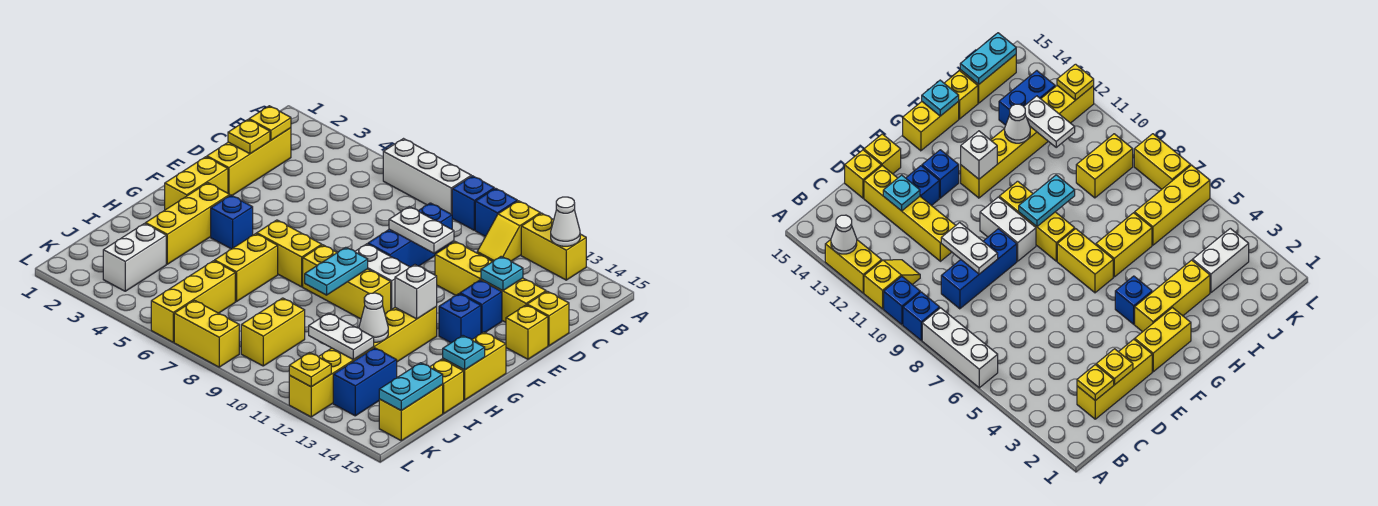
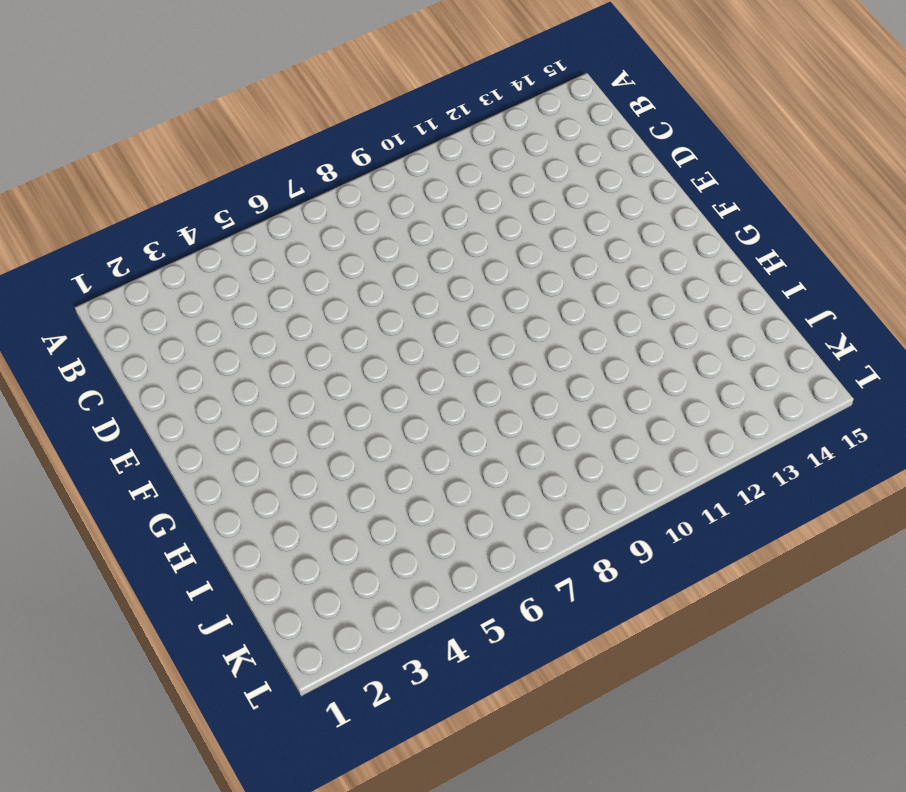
none -> white brick A6:A8 level 1
none -> blue brick A9 level 1
none -> blue brick A10 level 1
none -> yellow slope A11:B11 level 1 top A

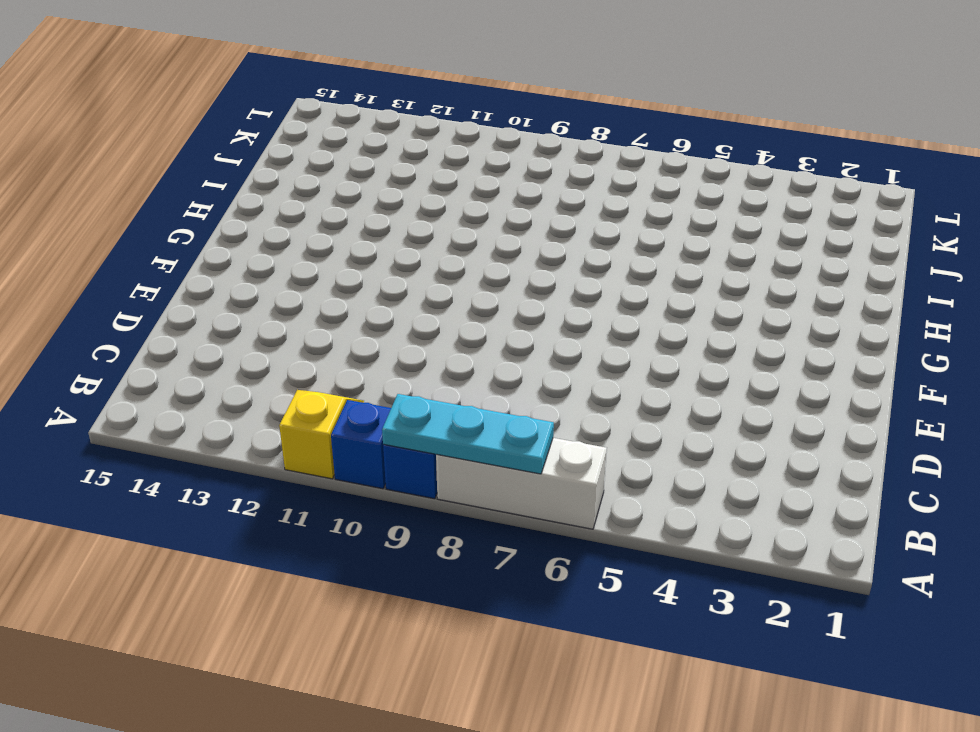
cyan plate A7:A9 level 2 -> none
none -> yellow brick A12:A13 level 1
none -> yellow brick C2:E2 level 1
none -> blue brick C9:E9 level 1
none -> yellow brick D11:D14 level 1

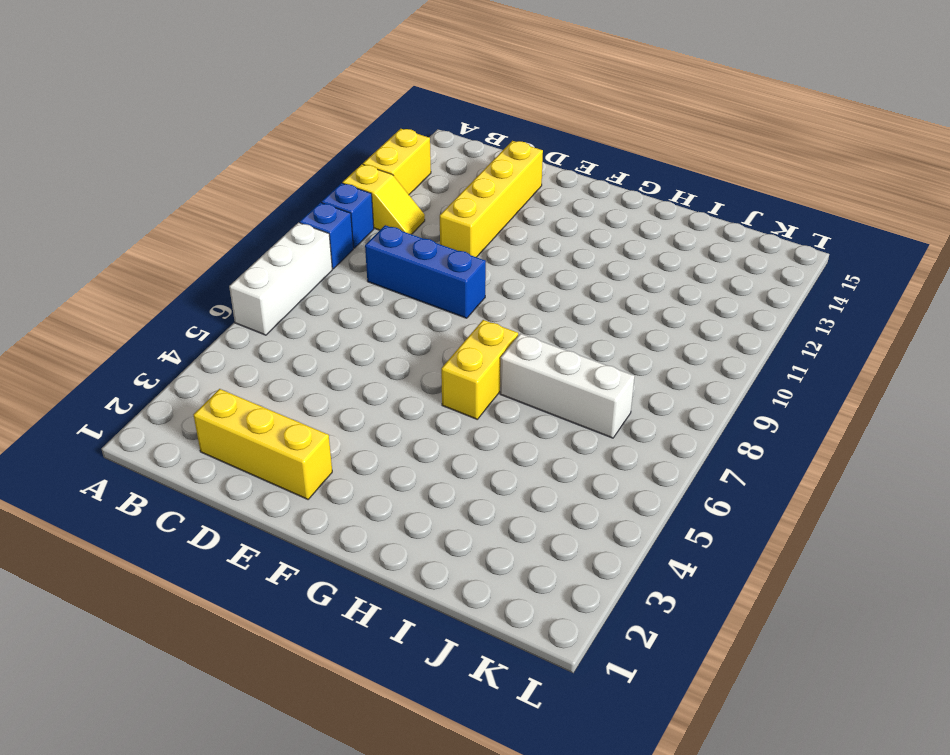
white brick H7:J7 level 1 -> none
none -> yellow brick D15 level 1
none -> blue brick E13 level 1
none -> yellow brick E15 level 1
none -> yellow brick F2:G2 level 1

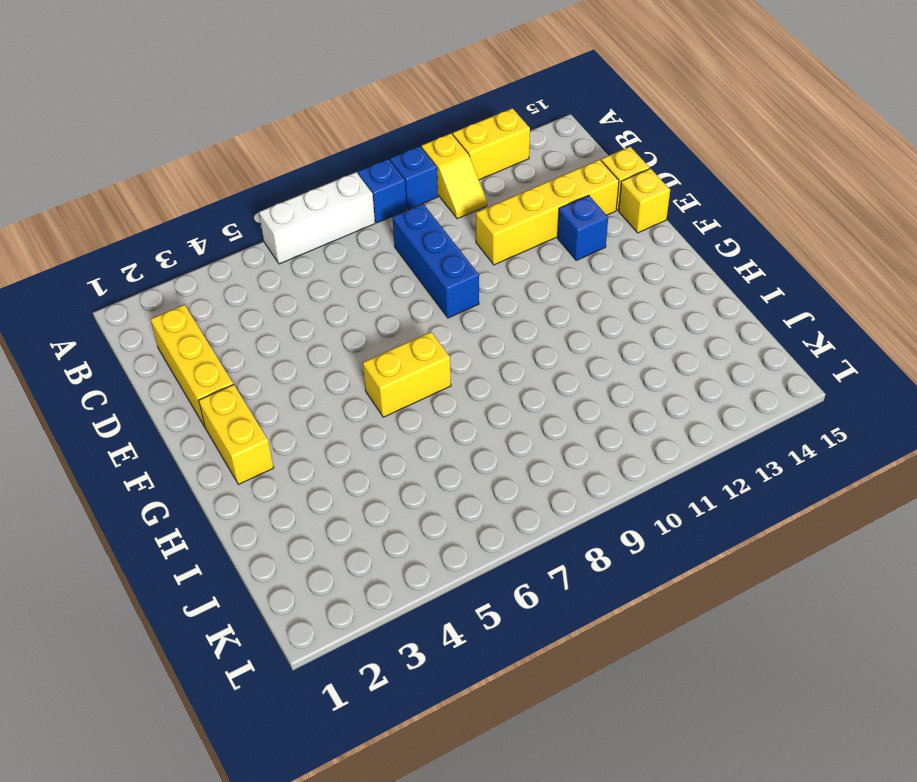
none -> white brick F9:F10 level 1
none -> blue brick F13 level 1
none -> yellow brick G3:I3 level 1
none -> blue brick G4 level 1

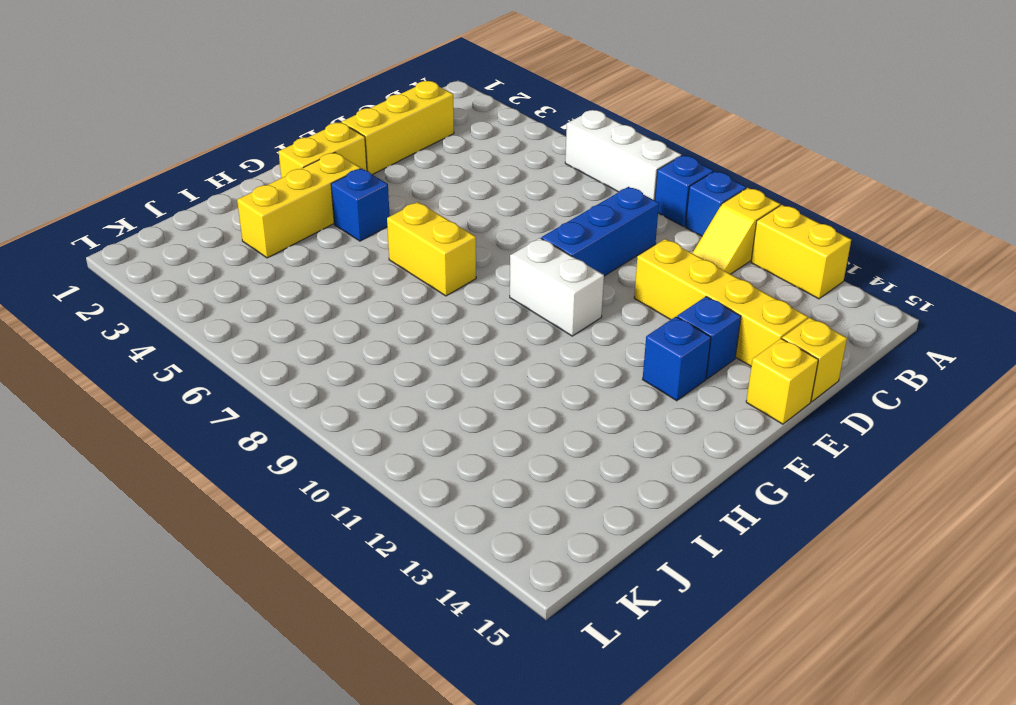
none -> yellow brick G8:G10 level 1
none -> yellow brick G12:L12 level 1
none -> yellow brick G15:H15 level 1
none -> yellow brick H6:I6 level 1

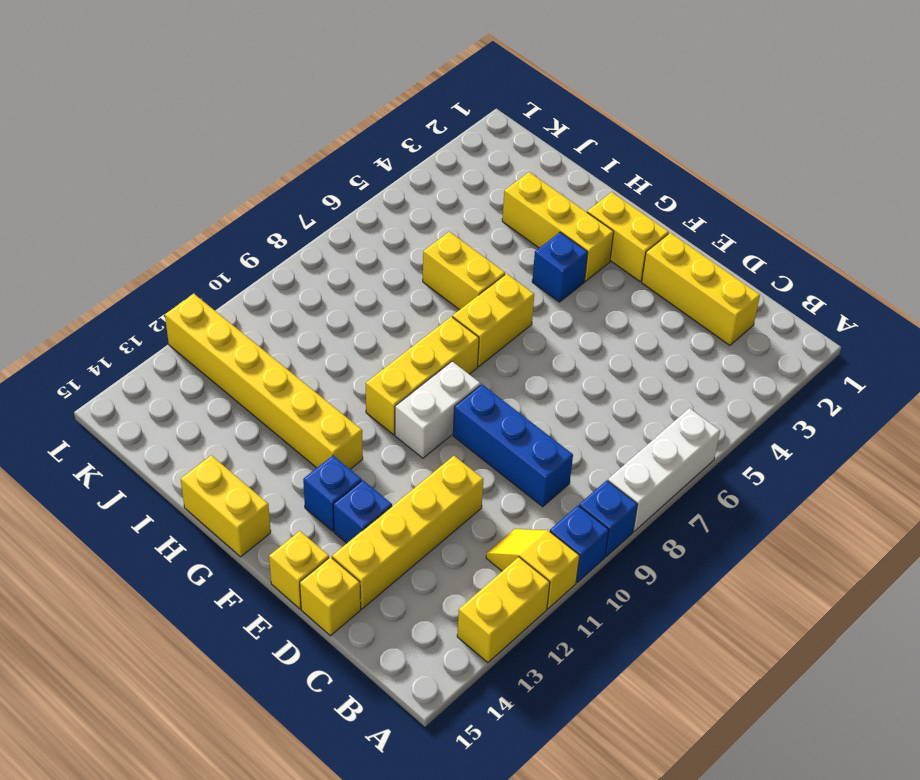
none -> yellow brick I15 level 1
none -> white brick J3:K3 level 1
none -> yellow brick J6:L6 level 1
none -> yellow brick J9:K9 level 1

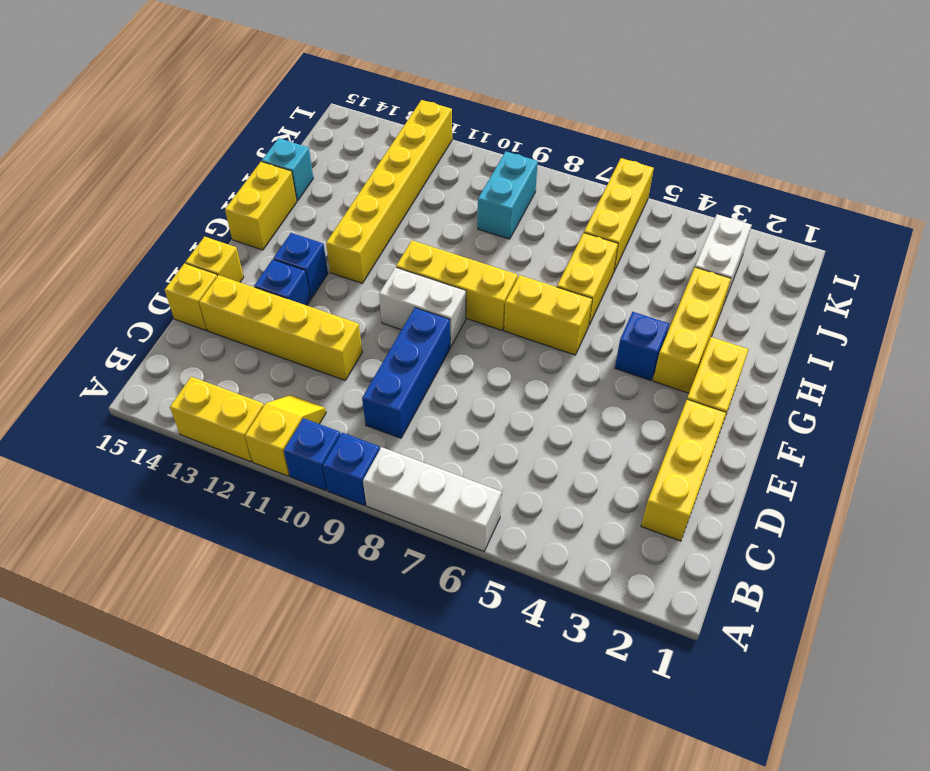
cyan brick I15 level 1 -> yellow brick I15 level 1
cyan brick J9:K9 level 1 -> yellow brick J9:K9 level 1
none -> blue brick J13:K13 level 1
none -> yellow brick J15:K15 level 1
none -> yellow brick L7:L8 level 1
none -> white cone A13 level 2

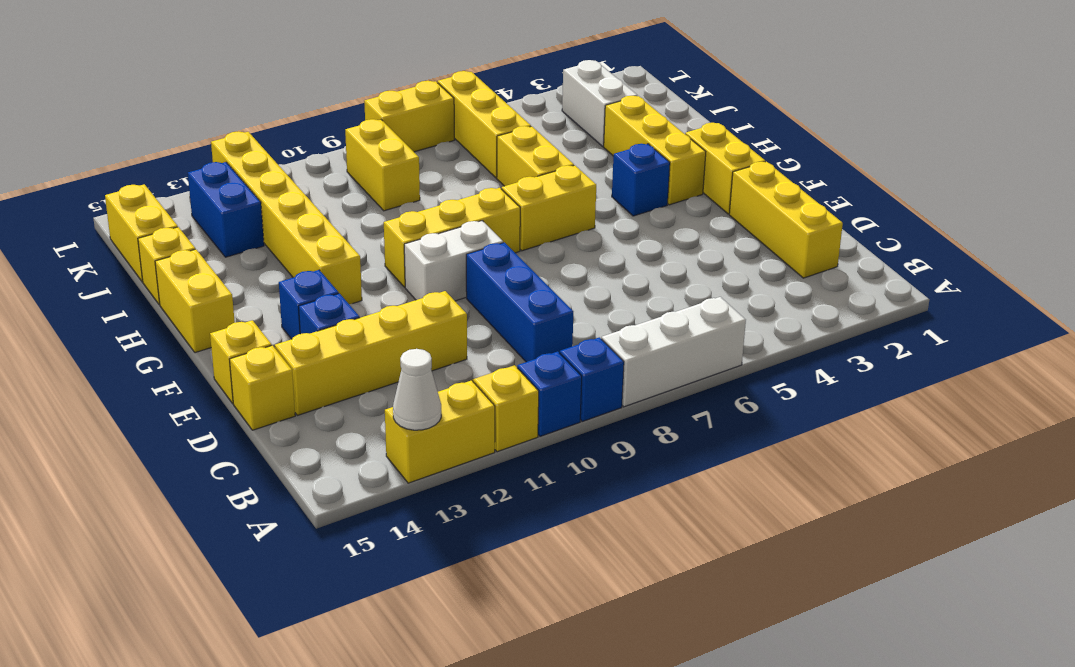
none -> yellow plate C2 level 2
none -> yellow plate D2 level 2
none -> white plate D9:D10 level 2
none -> cyan plate D13 level 2

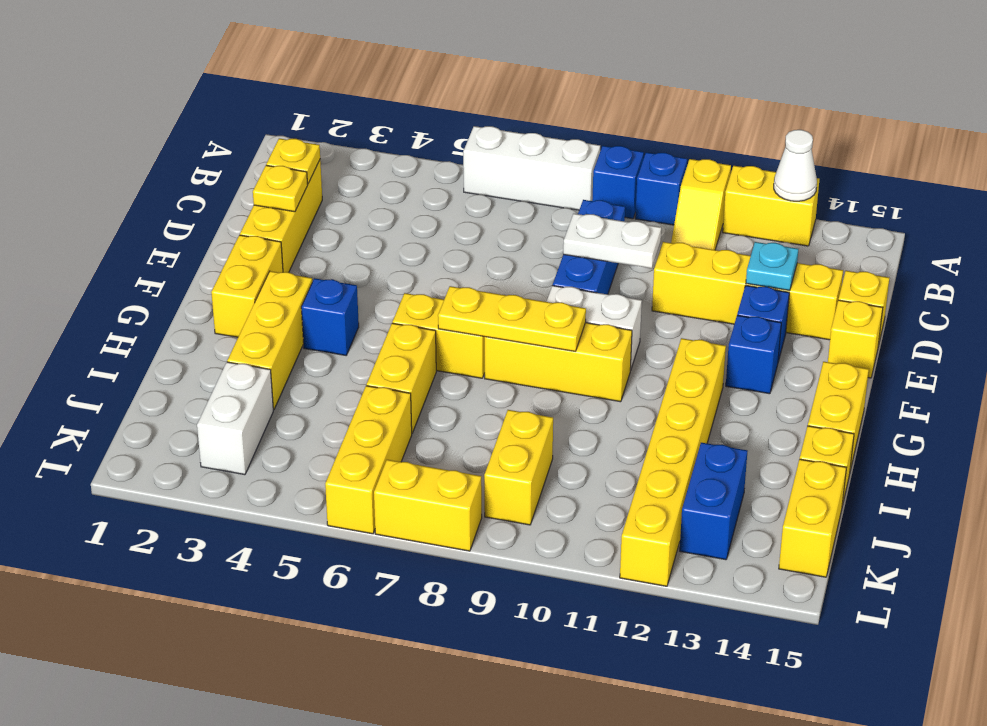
yellow plate G7:G9 level 2 -> cyan plate G9:H9 level 2
none -> white brick G12 level 2
none -> cyan plate H15 level 2
none -> white cone I12 level 2
none -> white plate J11:J12 level 2

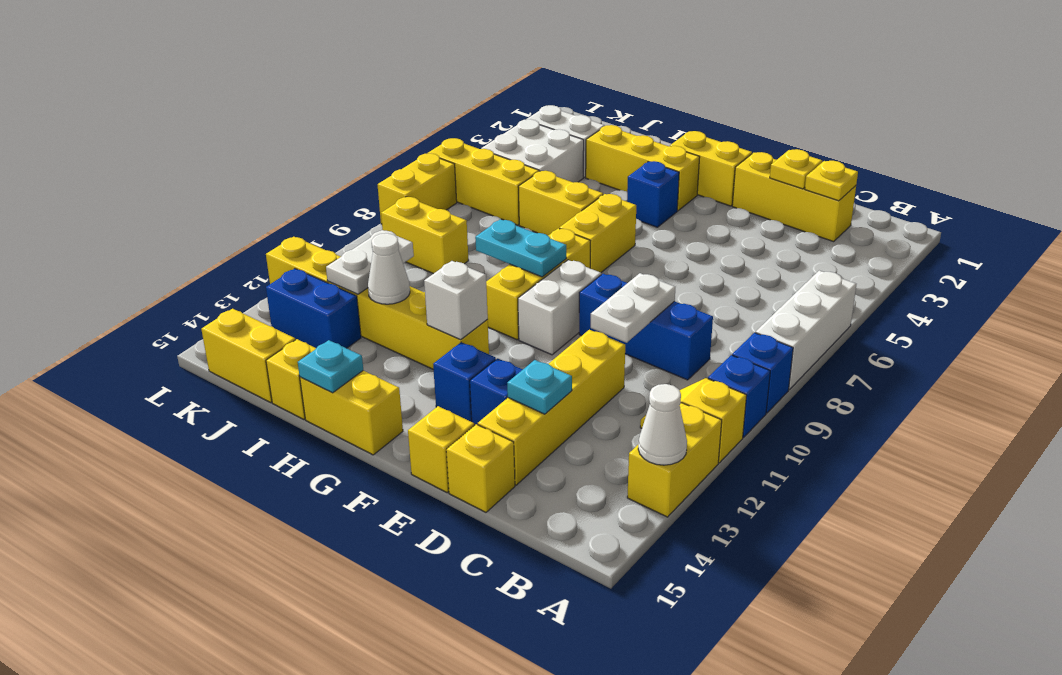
white brick J4:K5 level 1 -> none
none -> cyan plate J15:K15 level 2
none -> yellow plate L12 level 2

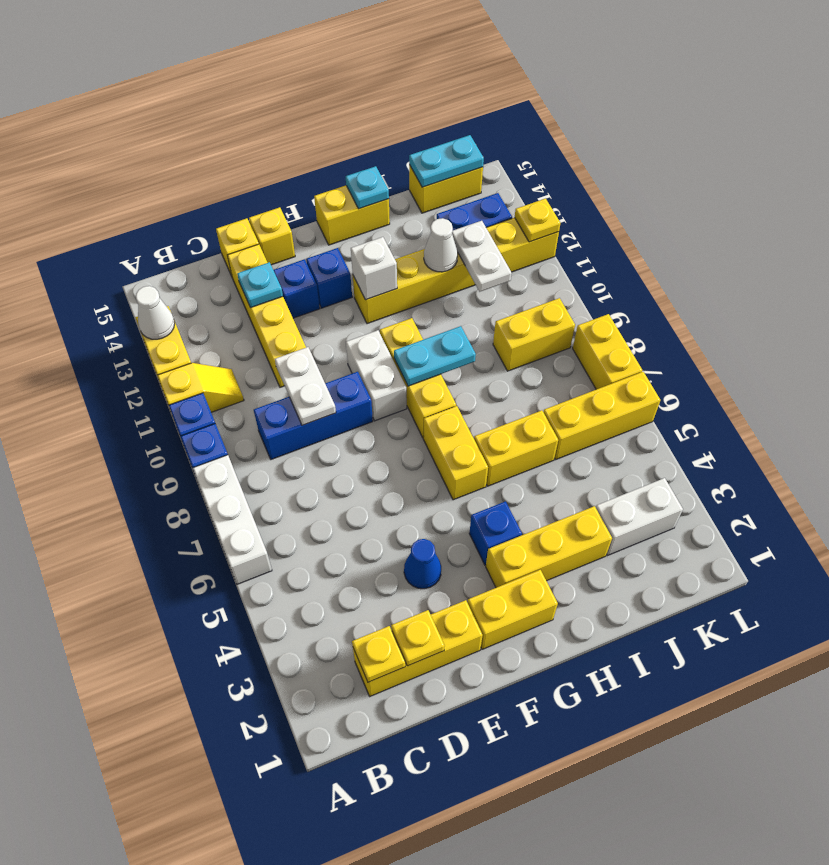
blue cone E4 level 1 -> none
none -> yellow brick I15 level 1

